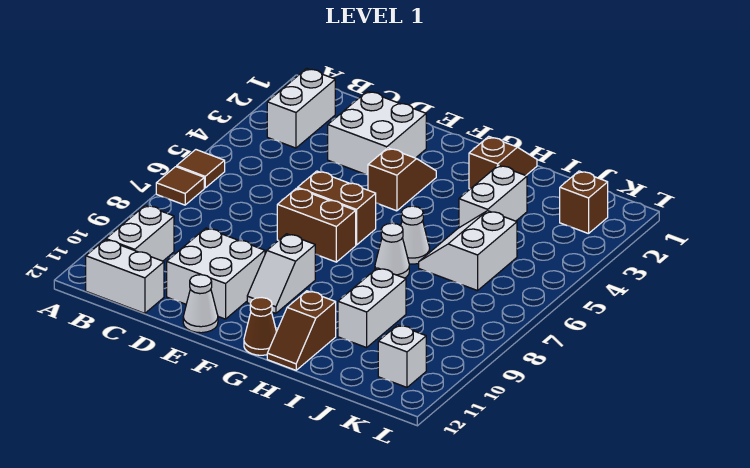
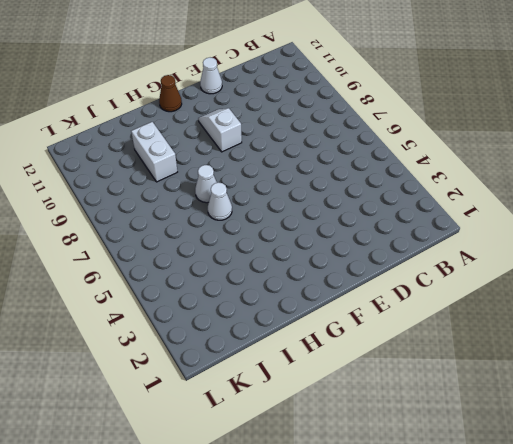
none -> brown tile A6 level 1
none -> brown tile A7 level 1
none -> white brick B2:B3 level 1

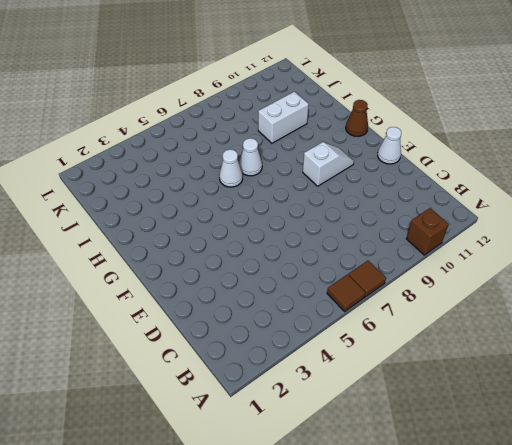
brown brick A10 level 1 -> brown brick K2 level 1
none -> white brick B2:B3 level 1
none -> white brick B10:B11 level 1
none -> white brick B12:C12 level 1

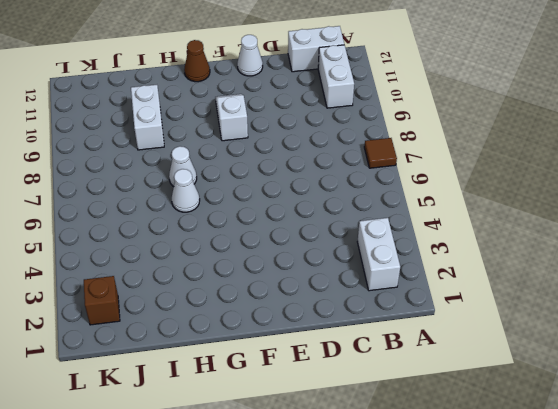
none -> brown tile A6 level 1
none -> white brick D2:E3 level 1
none -> white brick D10:E11 level 1

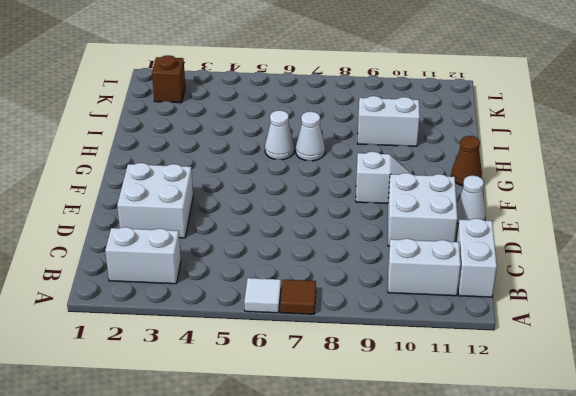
white tile A6 level 1 -> brown tile A6 level 1
none -> brown brick E6:F6 level 1
none -> brown brick E7:F7 level 1
none -> brown slope F3:F4 level 1 top 4

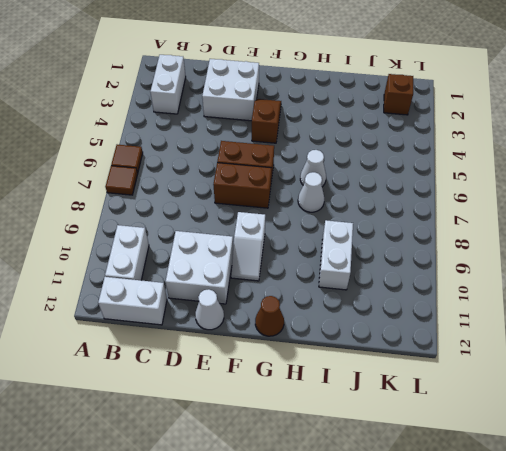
none -> brown slope H1:H2 level 1 top 2
none -> brown slope H11:H12 level 1 top 11
none -> white brick I3:I4 level 1

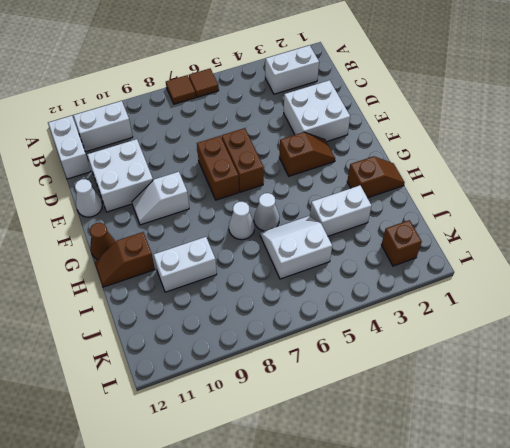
none -> white brick K11 level 1

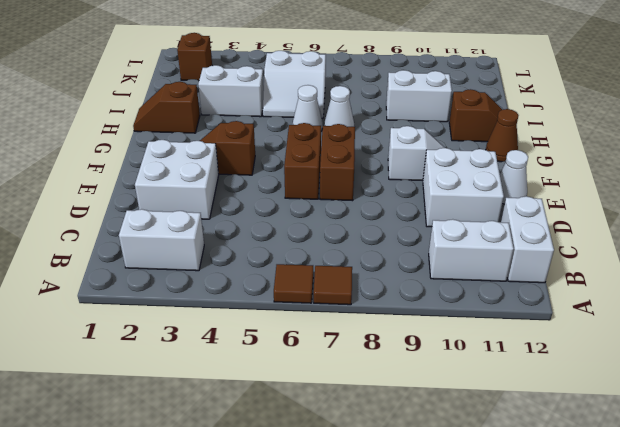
none -> white brick K11 level 1

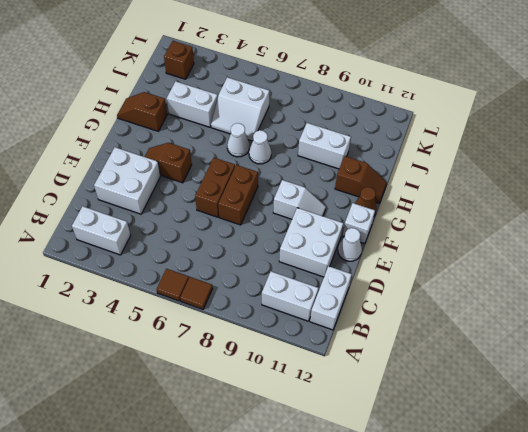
white brick F12 level 1 -> white brick K11 level 1

